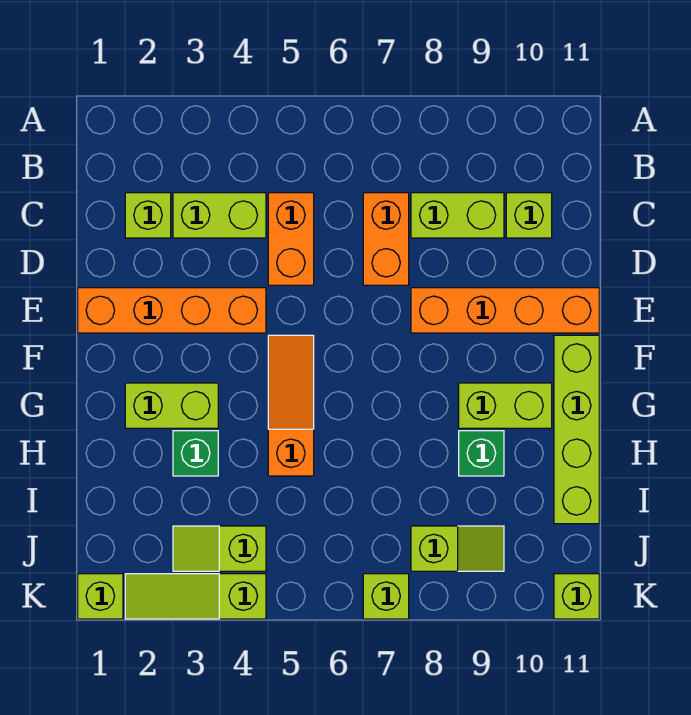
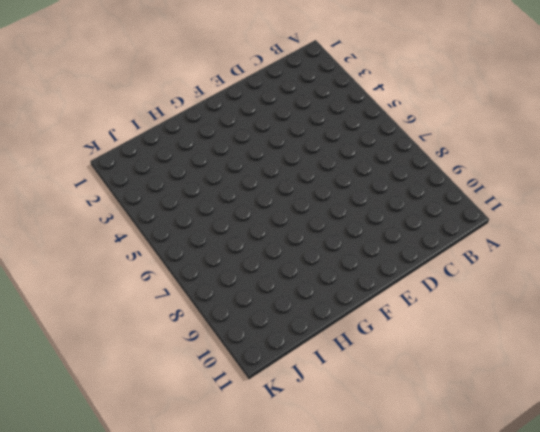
none -> lime brick C2 level 1
none -> lime brick C3:C4 level 1
none -> orange brick C5:D5 level 1

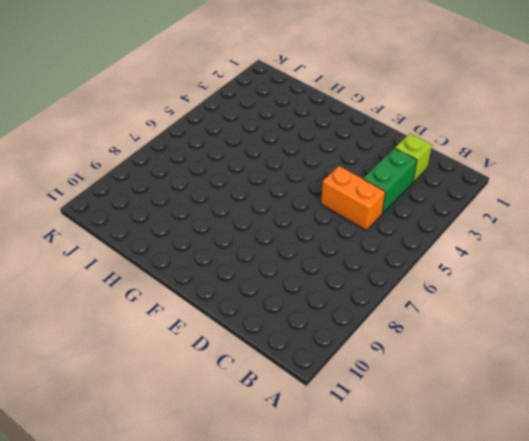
green brick C3:C4 level 1 -> lime brick C3:C4 level 1
none -> orange brick C7:D7 level 1
none -> lime brick C8:C9 level 1
none -> lime brick C10 level 1

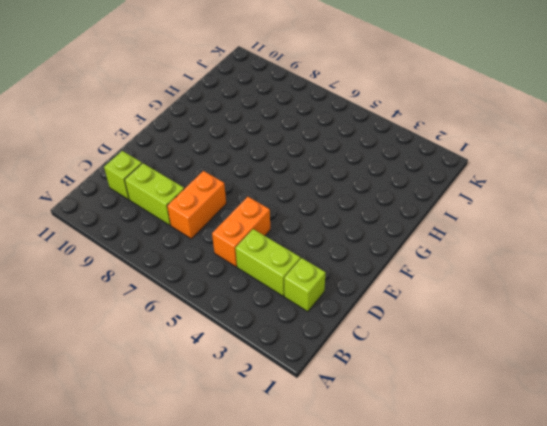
none -> orange brick E1:E4 level 1
none -> orange brick E8:E11 level 1
none -> orange slope F5:H5 level 1 top H

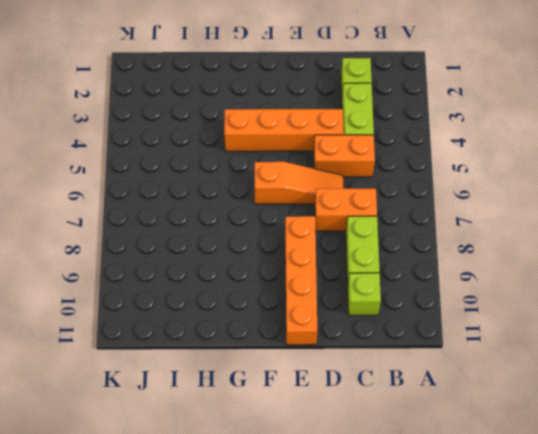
orange brick D4:G4 level 1 -> orange brick E1:E4 level 1
orange slope D6:F6 level 1 top F -> orange slope F5:H5 level 1 top H
none -> lime brick F11:I11 level 1
none -> lime brick G2:G3 level 1
none -> lime brick G9:G10 level 1

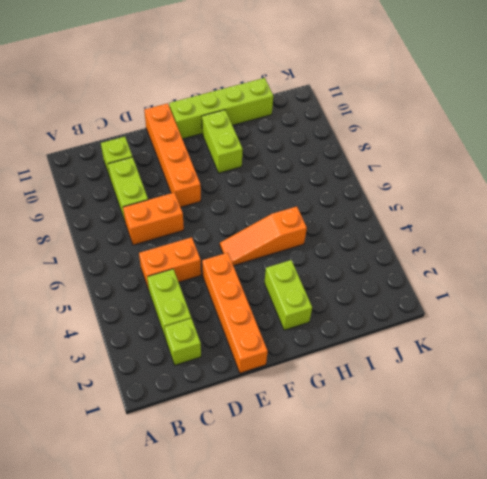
none -> green brick H3 level 1
none -> green brick H9 level 1
none -> lime slope J3:J4 level 1 top 4

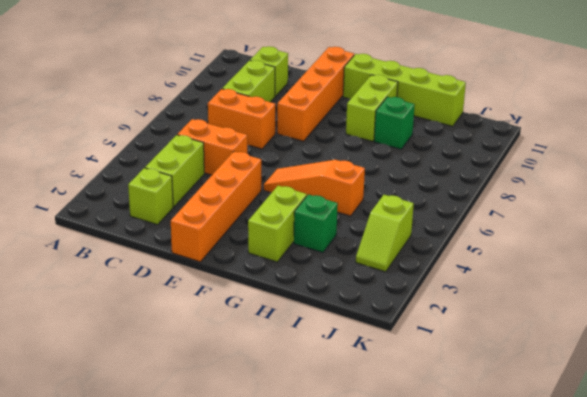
none -> lime slope J8:J9 level 1 top 8
none -> lime brick K1 level 1
none -> lime slope K2:K4 level 1 top 4

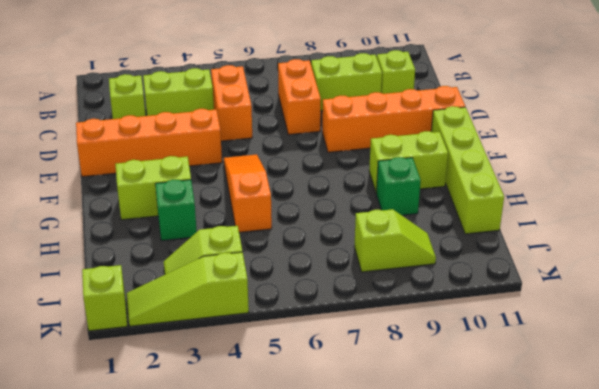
none -> lime brick K7 level 1
none -> lime brick K11 level 1

